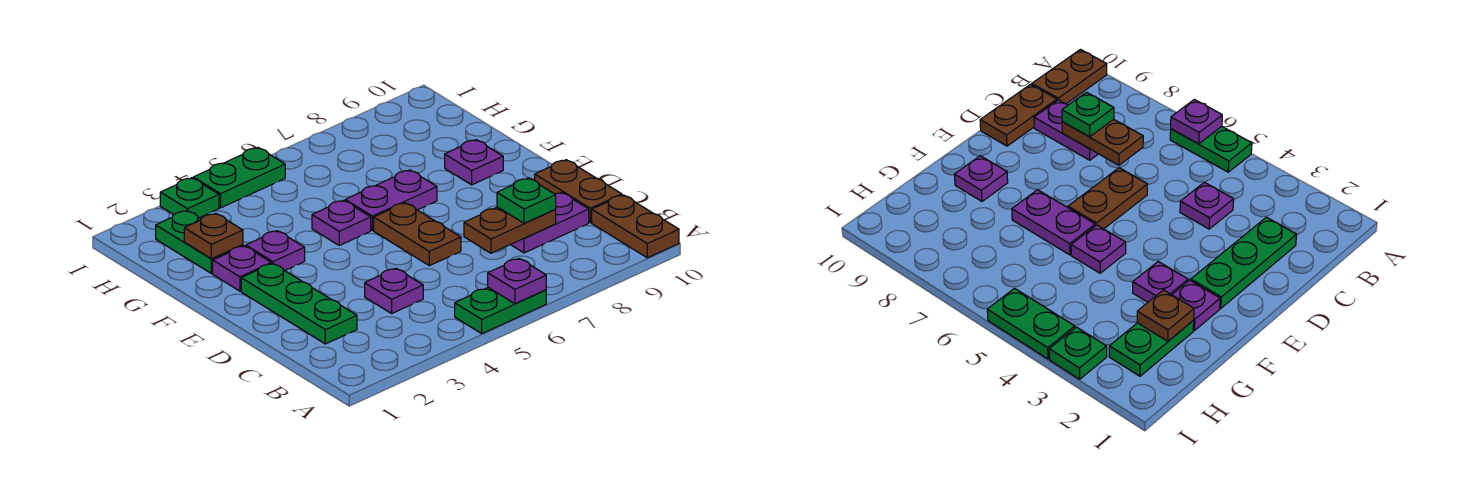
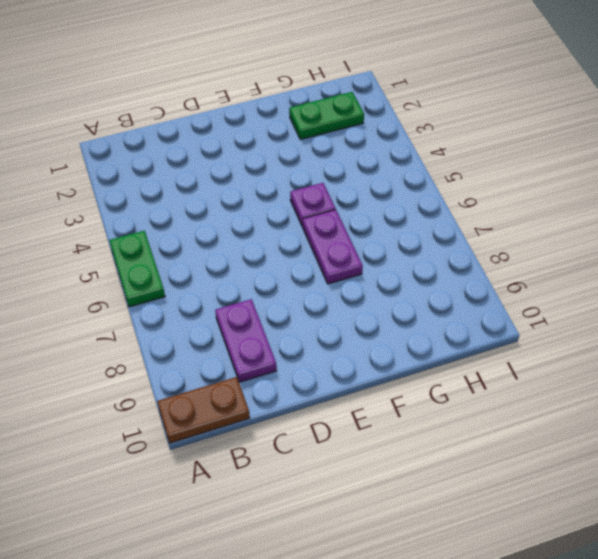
none -> green plate C2:E2 level 1
none -> purple plate C4 level 1
none -> brown plate C10:D10 level 1

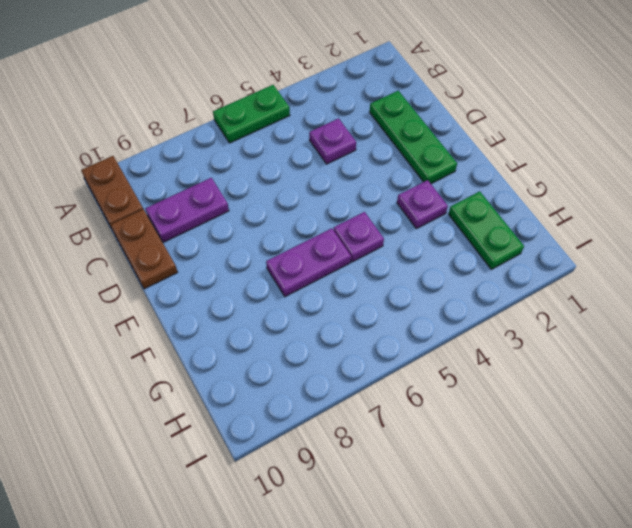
none -> brown plate D6:E6 level 1
none -> purple plate F2 level 1
none -> purple plate F9 level 1

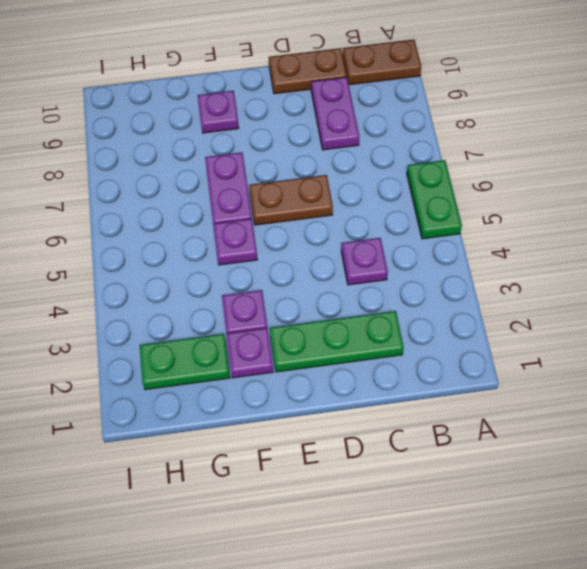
none -> green plate I3 level 1
none -> green plate I4:I5 level 1
none -> purple plate A6 level 2

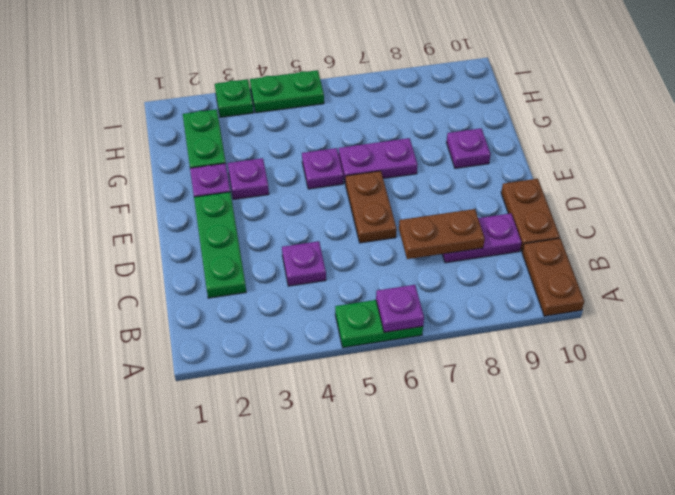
none -> brown plate G2 level 2
none -> green plate C8 level 3

